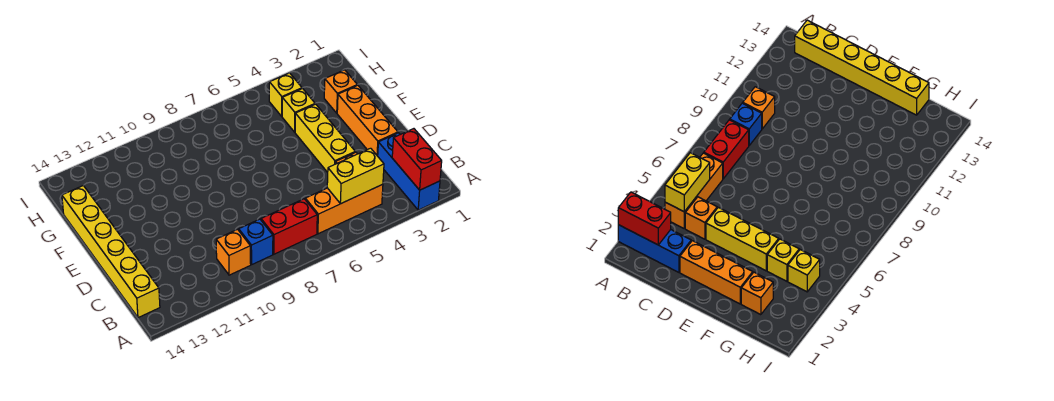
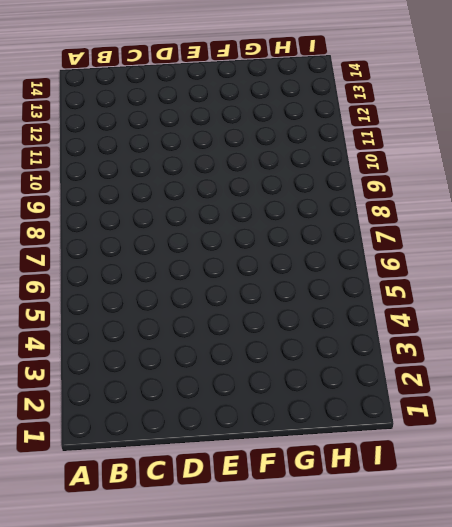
none -> blue brick A2:C2 level 1
none -> orange brick B4:B6 level 1
none -> red brick B7:B8 level 1

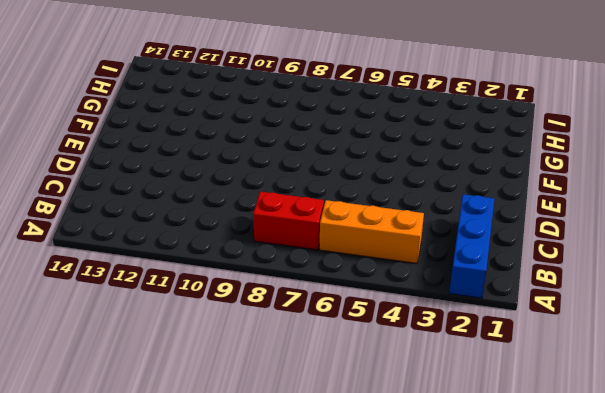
none -> blue brick B9 level 1
none -> orange brick B10 level 1
none -> yellow brick B14:G14 level 1

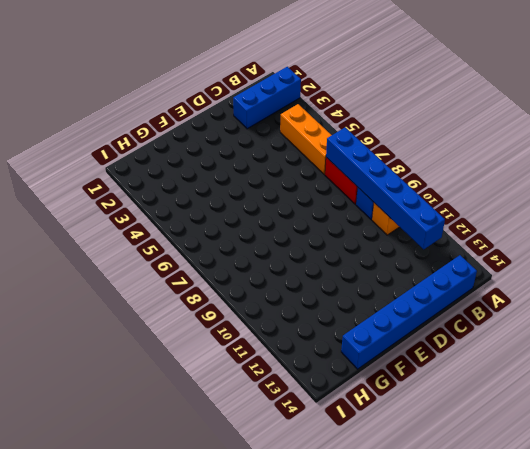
blue brick B7:B12 level 2 -> none
blue brick B14:G14 level 1 -> yellow brick B14:G14 level 1
none -> orange brick C4 level 1
none -> orange brick D2:F2 level 1
none -> yellow brick D4:F4 level 1

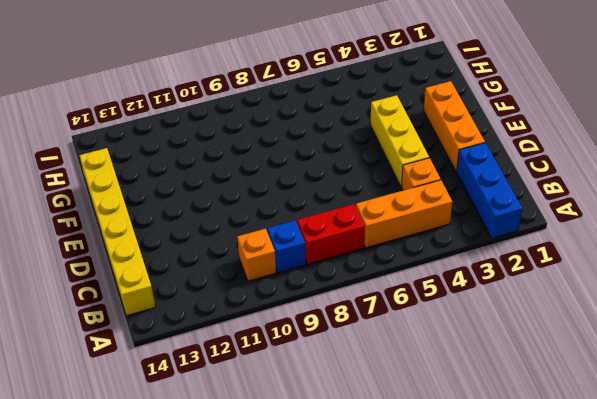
none -> orange brick G2 level 1
none -> yellow brick G4 level 1
none -> yellow brick H4 level 1

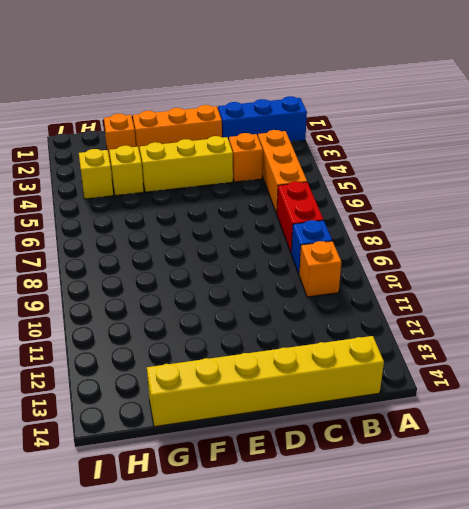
none -> red brick A2:B2 level 2
none -> yellow brick B4:B5 level 2

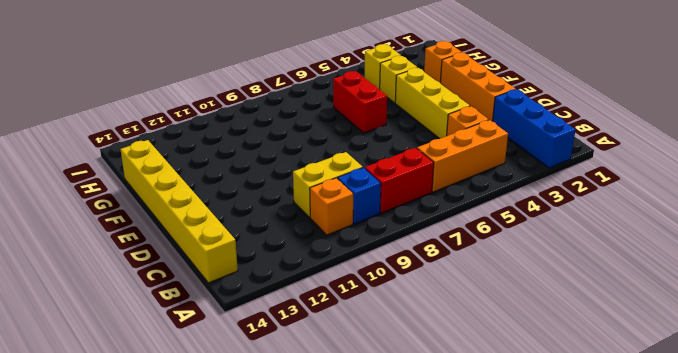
yellow brick C9:C10 level 1 -> yellow brick B4:B5 level 2
red brick F6:G6 level 1 -> red brick A2:B2 level 2

